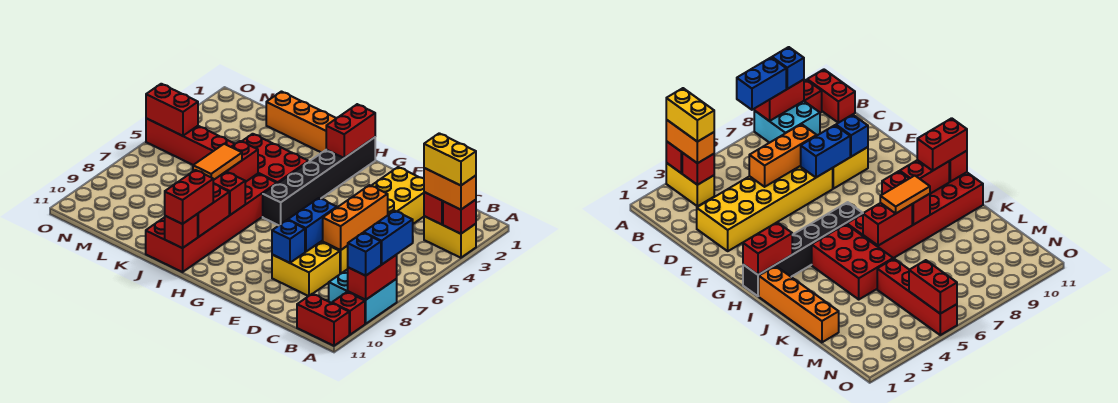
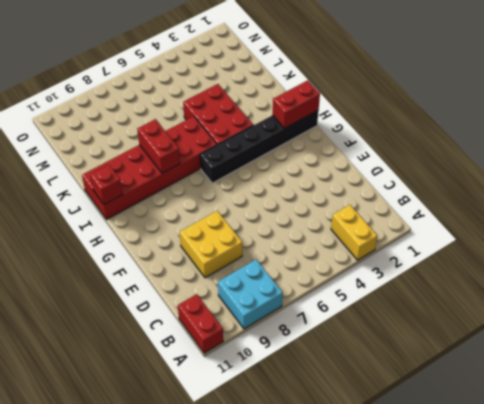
none -> red brick A10 level 1
none -> yellow brick D2:E7 level 1
none -> orange brick I1:L1 level 1

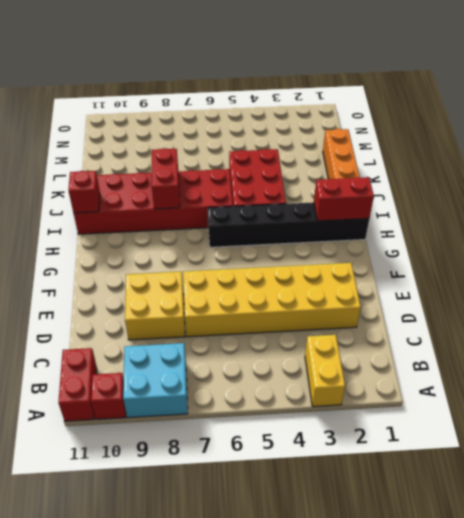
none -> red brick L5:O5 level 1
none -> red brick A3 level 2
none -> red brick A8:A9 level 2

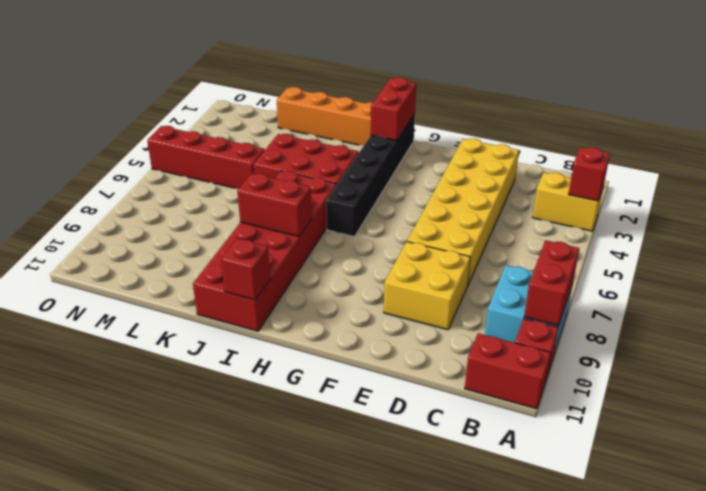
none -> red brick B3 level 2
none -> orange brick D5:D7 level 2
none -> blue brick E7:E8 level 2

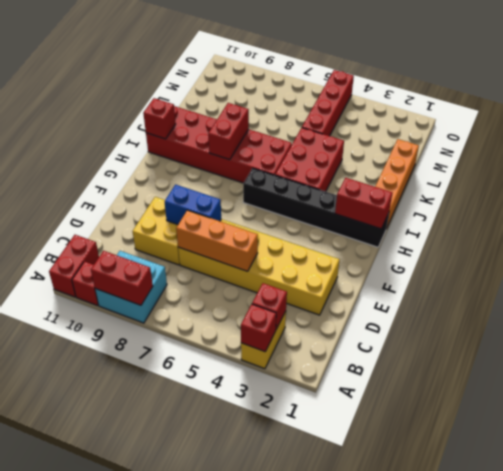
none -> blue brick E9 level 2
none -> red brick I9:I10 level 2
none -> red brick J6:J7 level 2

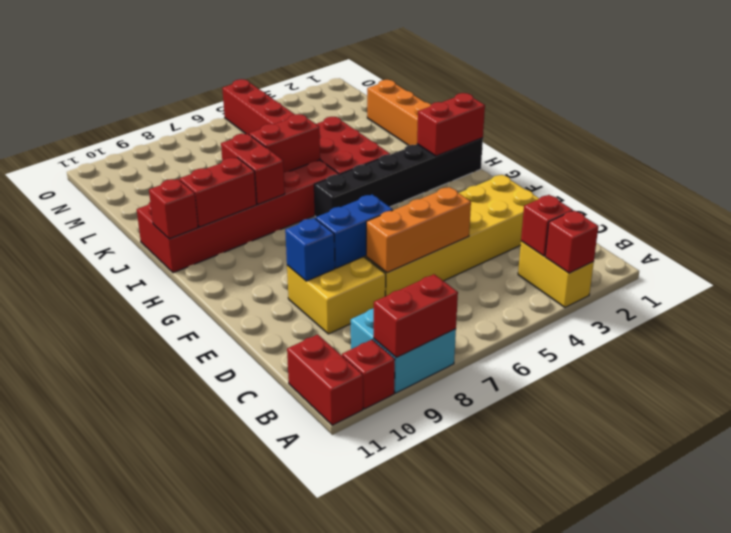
none -> red brick N5:O5 level 2
none -> orange brick A3:B3 level 3
none -> blue brick A7:A8 level 3

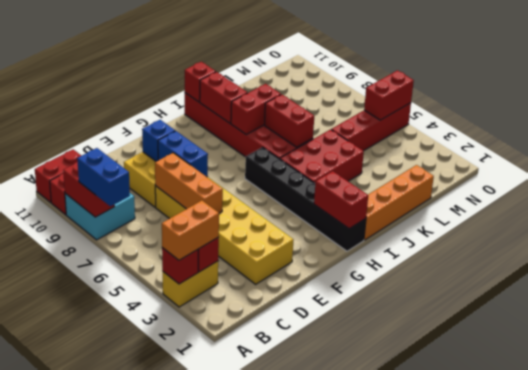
none -> blue brick A9 level 3
none -> red brick I10:I11 level 3
none -> orange tile J7:J8 level 3

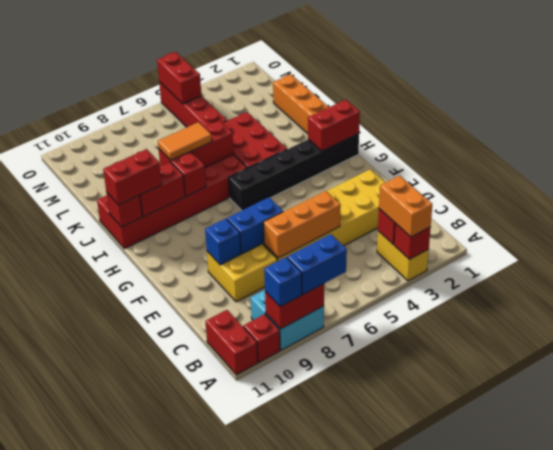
none -> yellow brick A3:B3 level 4

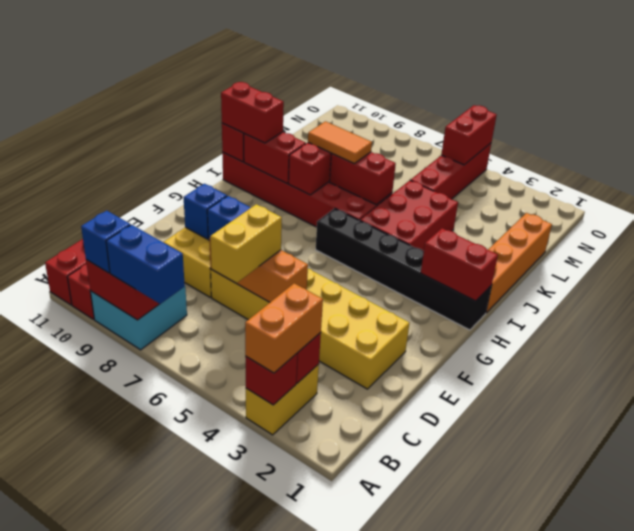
yellow brick C6:D6 level 3 -> yellow brick A3:B3 level 4

